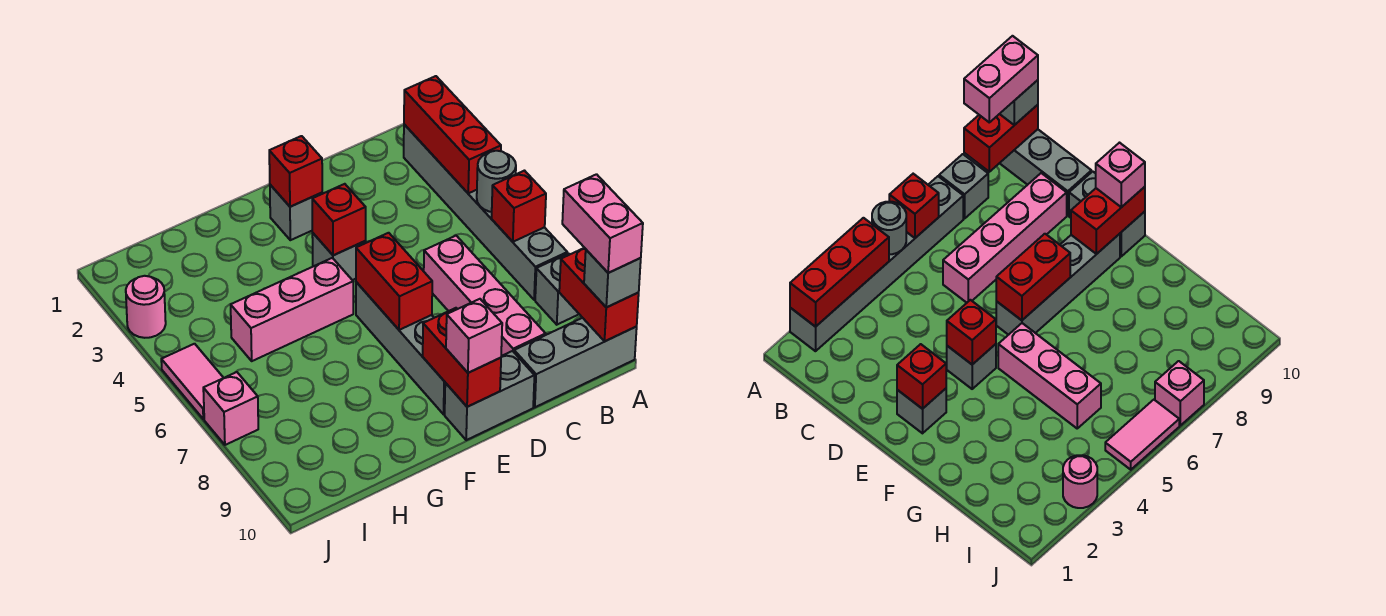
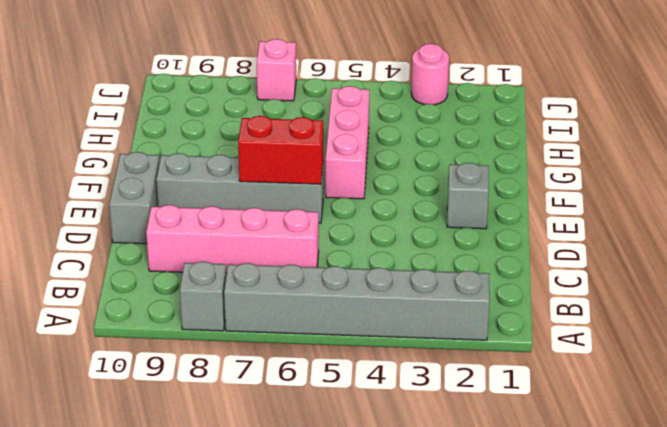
none -> grey brick A10:C10 level 1
none -> grey brick E4 level 1
none -> pink tile J5:J6 level 1

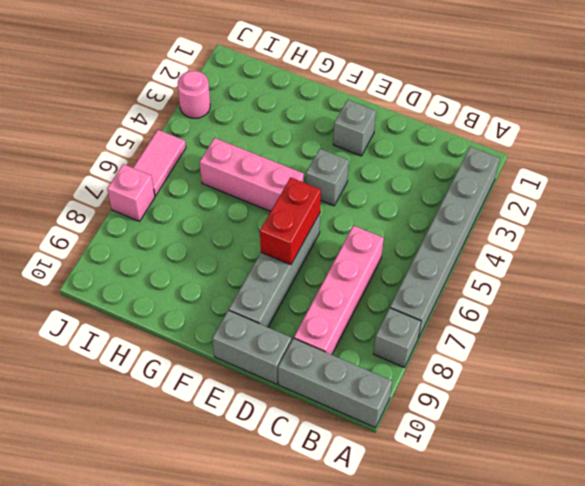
none -> red brick A2:A4 level 2
none -> grey round brick A5 level 2
none -> red brick A6 level 2

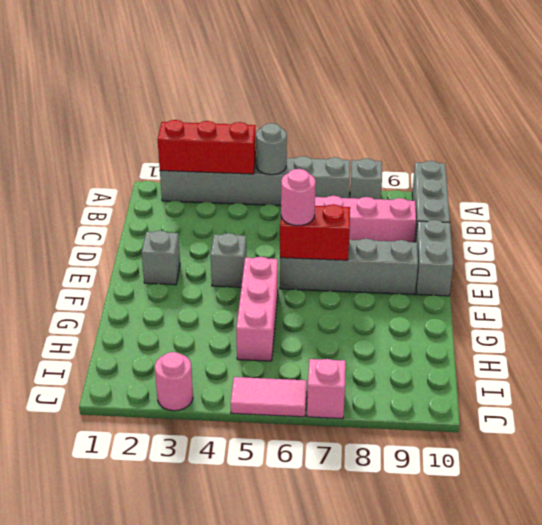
pink round brick E6 level 3 -> none
none -> red brick A6 level 2
none -> red brick A9:A10 level 2
none -> red brick E2 level 2

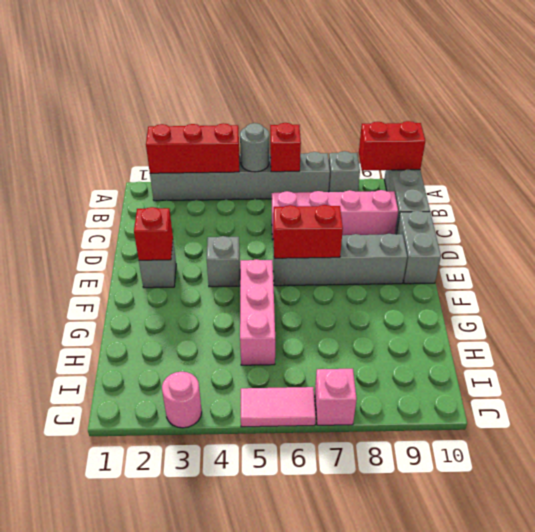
none -> red brick E4 level 2
none -> red brick E9:E10 level 2
none -> grey brick A10 level 3

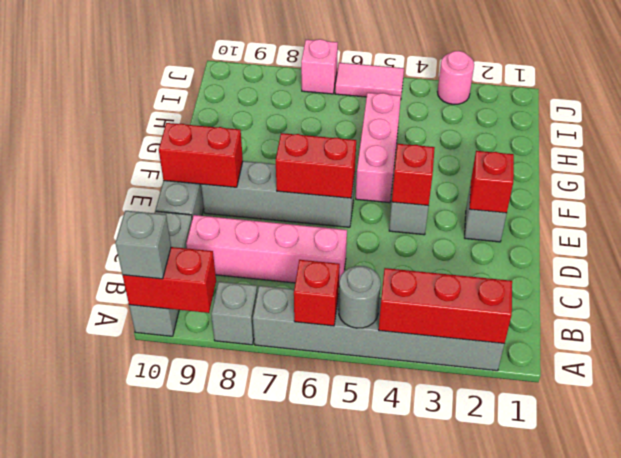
none -> pink brick E10 level 3
none -> pink brick A9:A10 level 4

